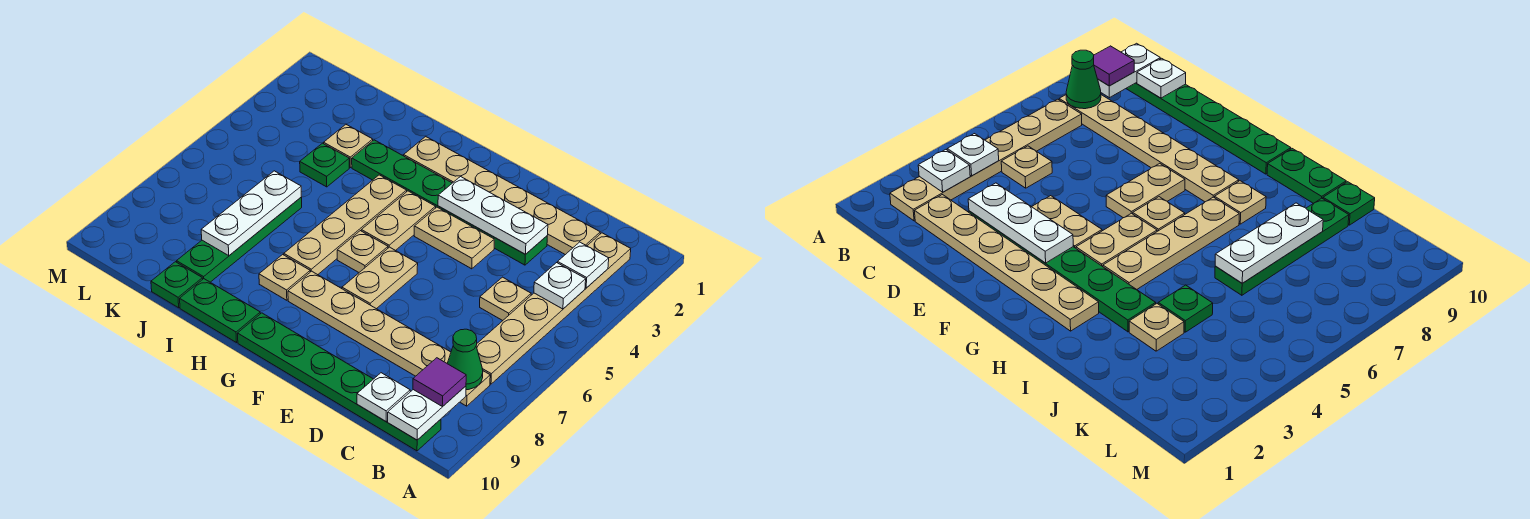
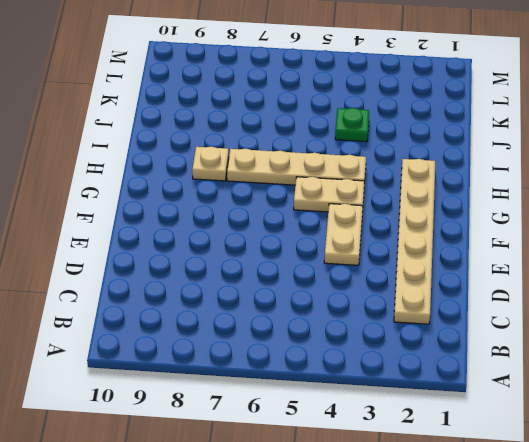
none -> tan plate B2:B7 level 1
none -> tan plate B8:G8 level 1
none -> green plate B10:G10 level 1

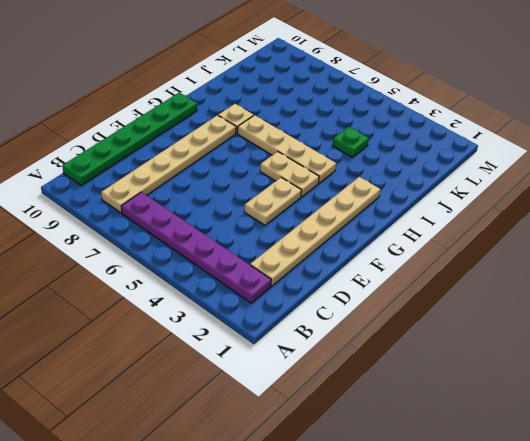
purple plate B2:B7 level 1 -> tan plate B2:B7 level 1
none -> tan plate C5 level 1
none -> green plate D3:I3 level 1
none -> tan plate F6:F7 level 1

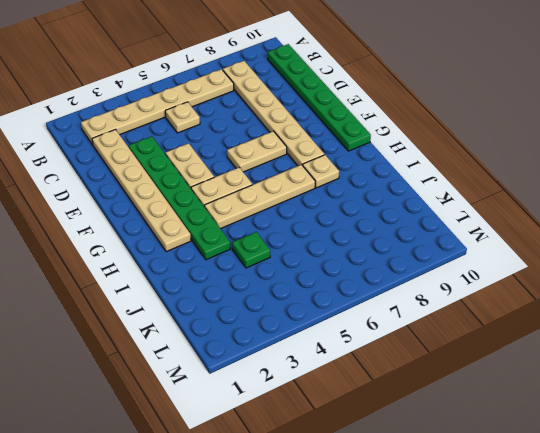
none -> tan plate G6 level 1
none -> green plate H10:I10 level 1
none -> tan plate J3 level 1

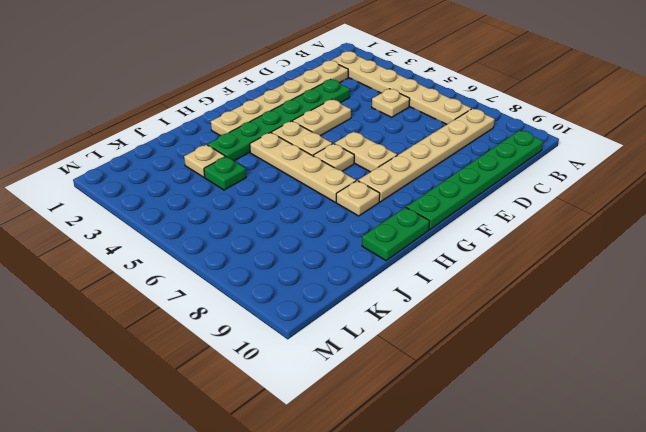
none -> green plate J6:J9 level 1
none -> green plate J10 level 1
none -> white plate B3 level 2

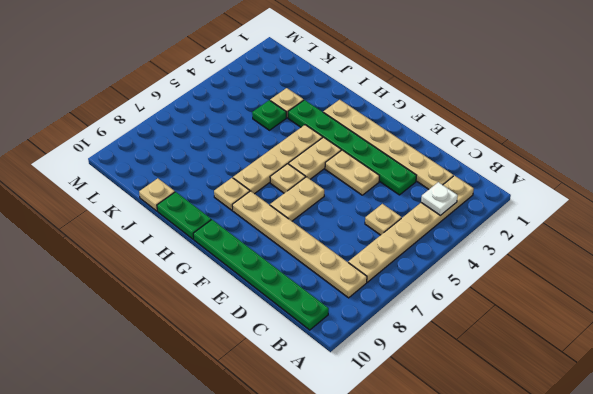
tan plate J10 level 1 -> green plate J10 level 1
none -> green plate J6:J9 level 1
none -> white plate B4 level 2
none -> green cone B8 level 2

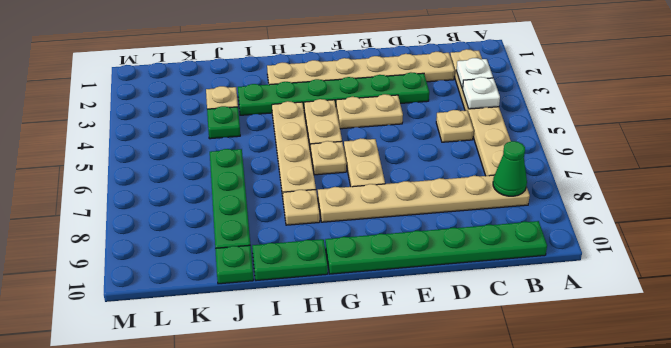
none -> white plate B9:B10 level 2
none -> white plate C10 level 2
none -> white plate D3:F3 level 2

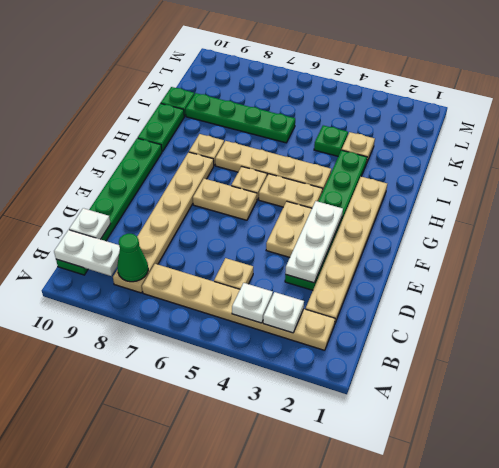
none -> white plate J6:J8 level 2
none -> purple tile B9 level 3

